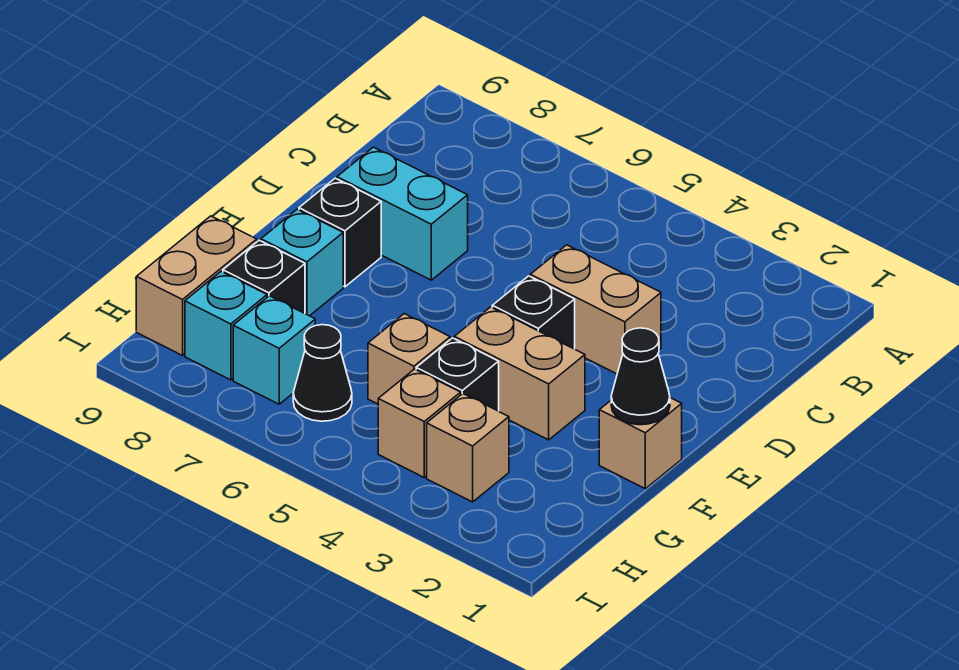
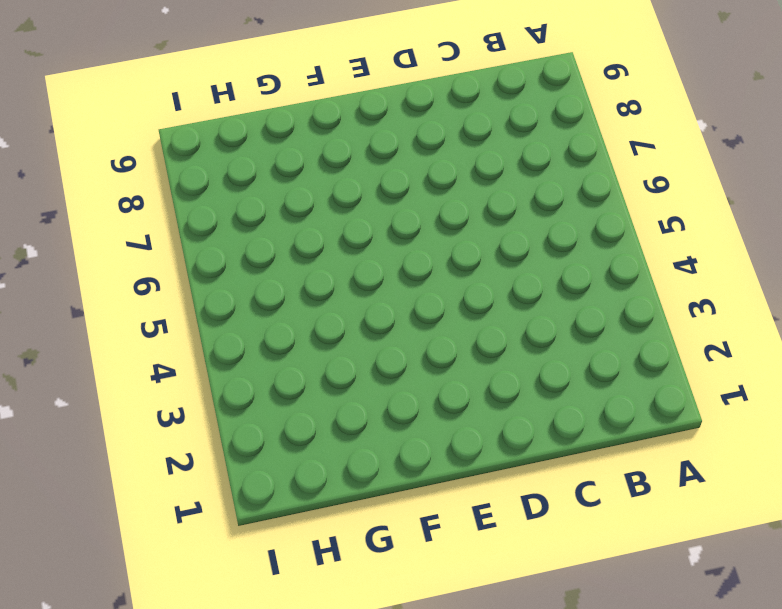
none -> tan brick D3:D4 level 1
none -> cyan brick D7:D8 level 1
none -> black brick E4 level 1

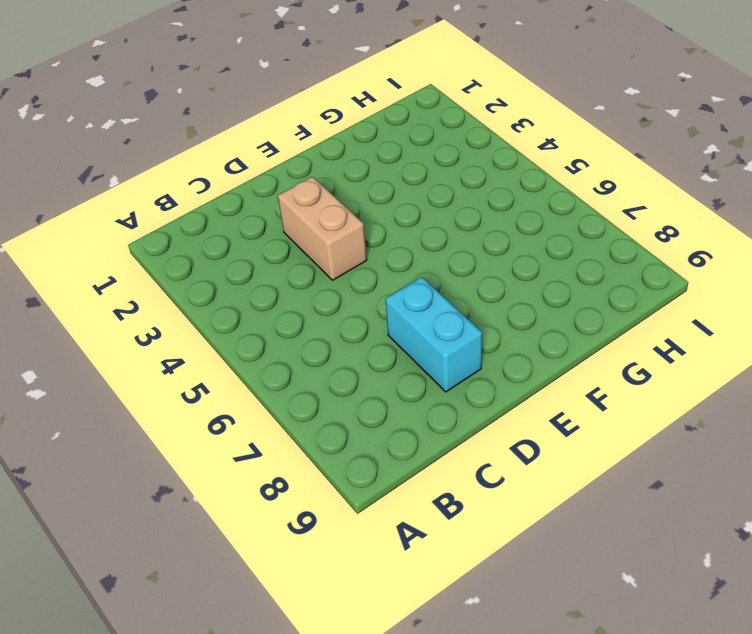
none -> black brick E4 level 1
none -> black brick E8 level 1
none -> tan brick F1 level 1

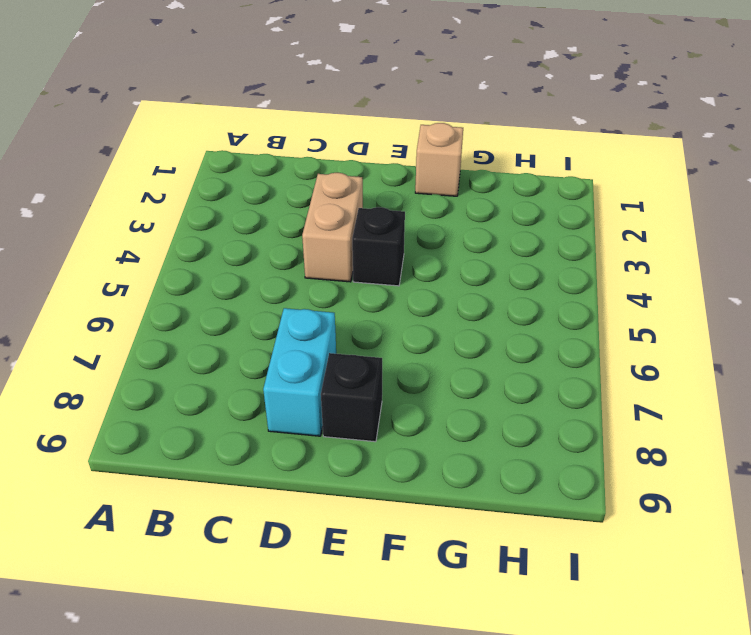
none -> tan brick F3:F4 level 1
none -> cyan brick F8 level 1
none -> black brick G4 level 1

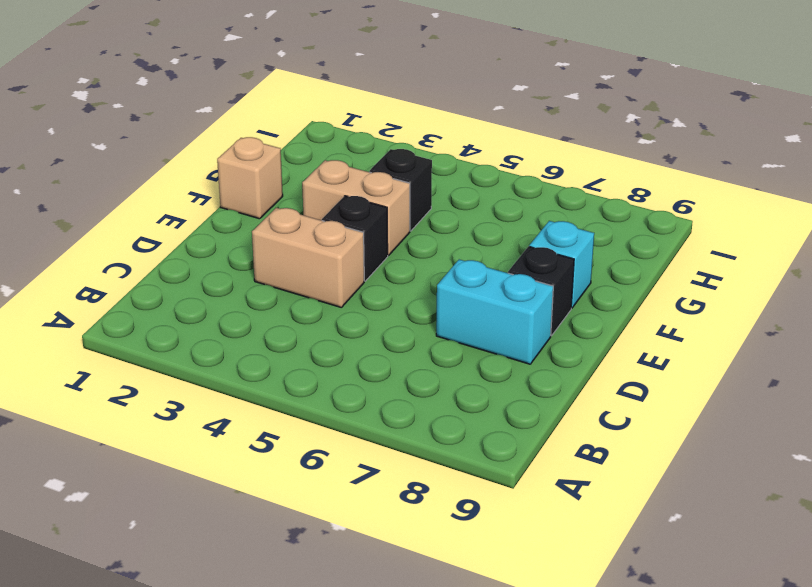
none -> tan brick G5 level 1
none -> black brick G8 level 1
none -> tan brick G9:H9 level 1

